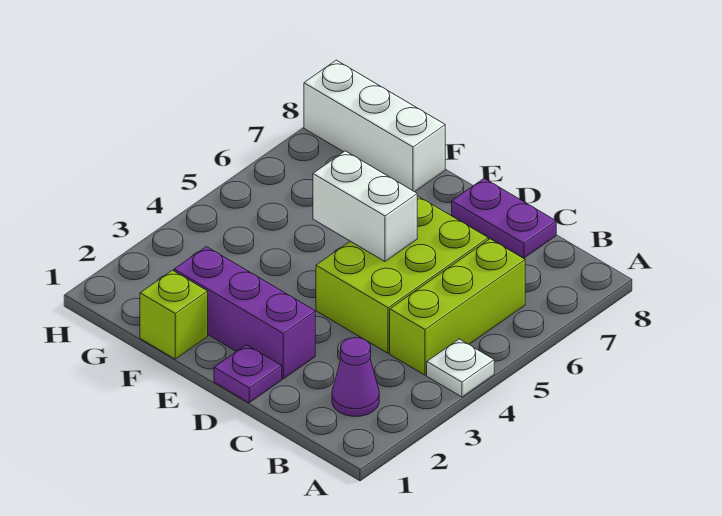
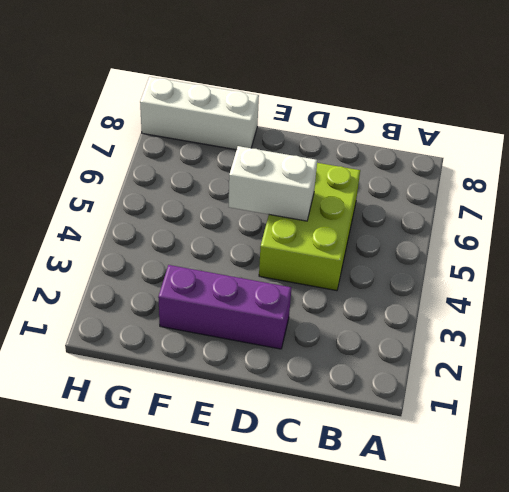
none -> white plate A4 level 1
none -> purple cone B2 level 1

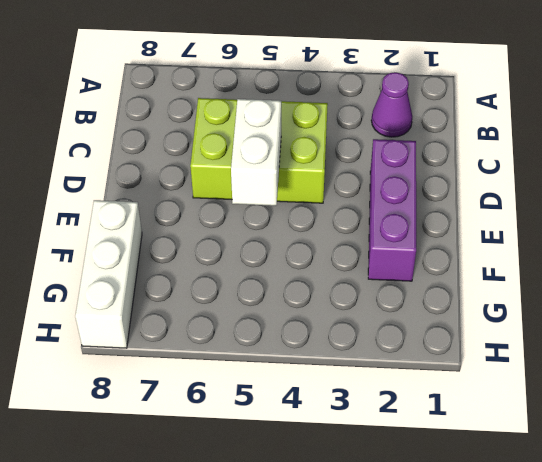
none -> white plate A4 level 1
none -> lime brick B4:B6 level 1

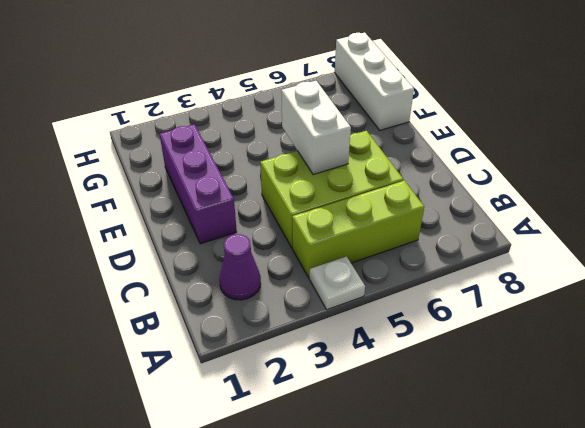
none -> purple plate C8:D8 level 1
none -> purple plate D1 level 1

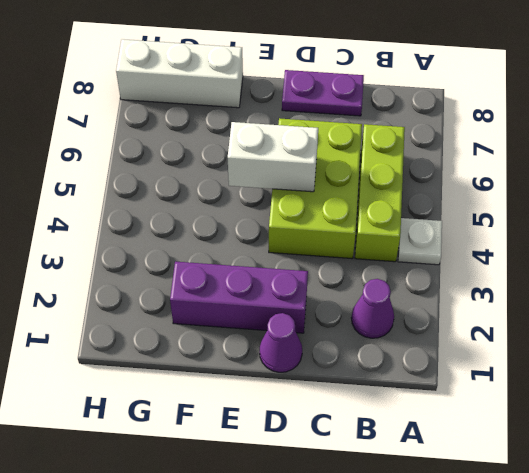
purple cone D1 level 1 -> purple plate D1 level 1
none -> lime brick F1 level 1

